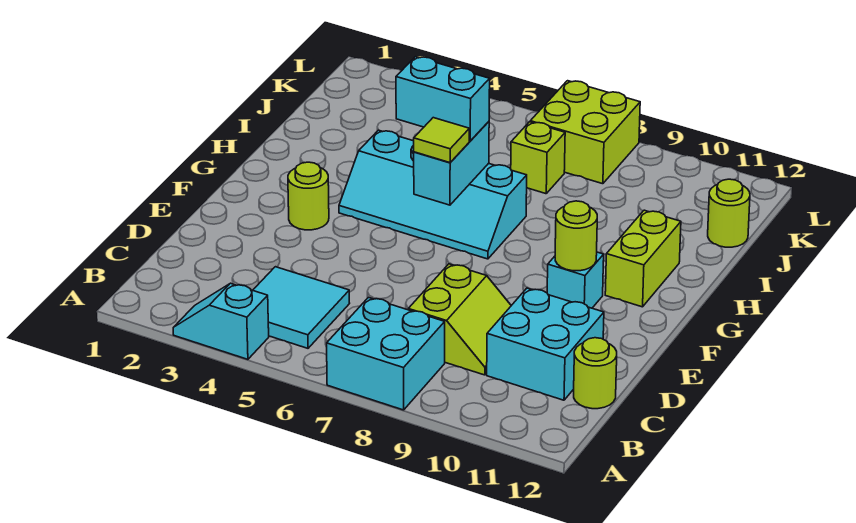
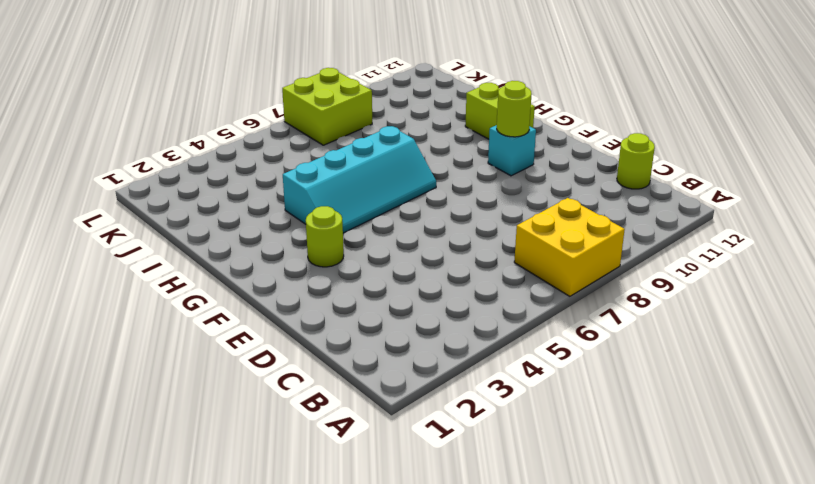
yellow brick A7:B8 level 1 -> cyan brick A7:B8 level 1
none -> cyan slope A3:A4 level 1 top 4
none -> cyan tile B4:C5 level 1
none -> lime slope C8:D9 level 1 top 8

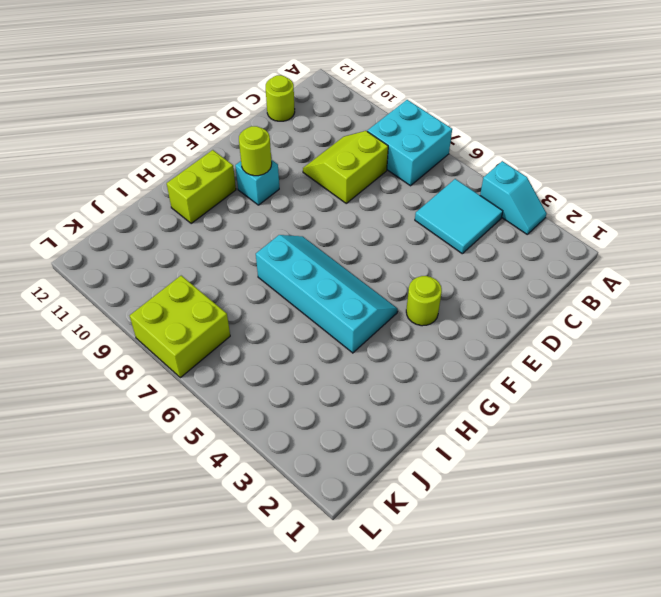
none -> cyan brick C10:D11 level 1
none -> lime brick J7 level 1
none -> lime round brick J12 level 1

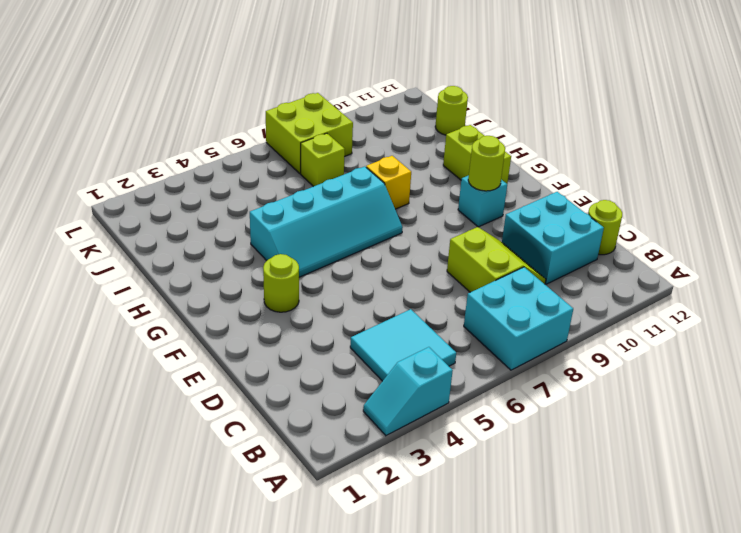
yellow brick H8 level 1 -> none
none -> cyan brick G6:H6 level 2
none -> lime tile G6 level 3
none -> cyan brick H5:H6 level 3

